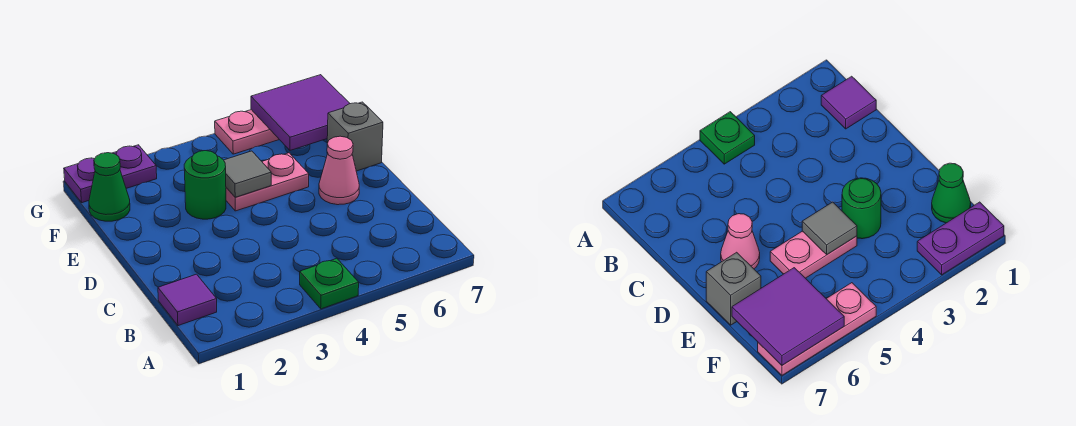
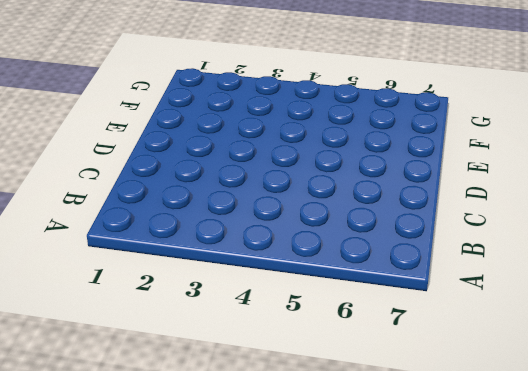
none -> green plate A4 level 1
none -> purple tile B1 level 1

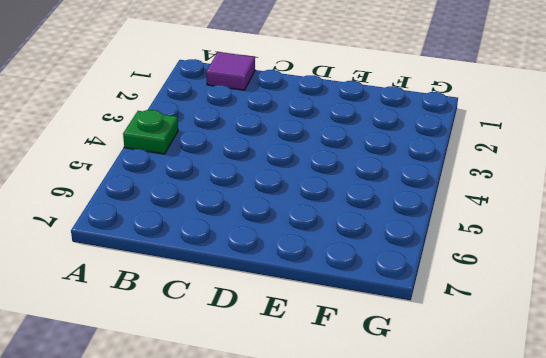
none -> pink cone D6 level 1
none -> green round brick E3 level 1

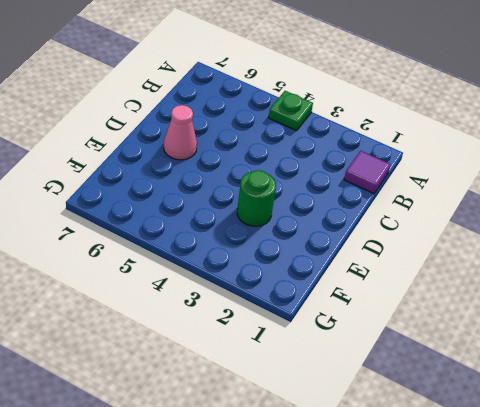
none -> pink plate E4:E5 level 1
none -> grey brick E7 level 1

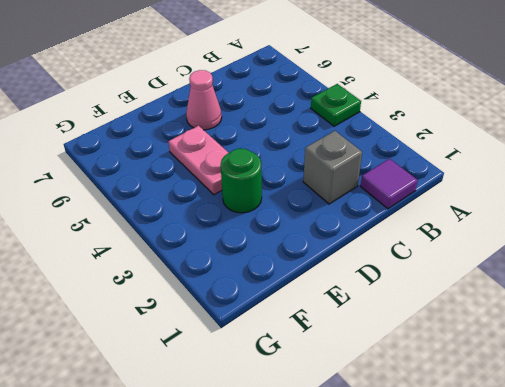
grey brick C2 level 1 -> grey brick E7 level 1
none -> green cone F1 level 1
none -> purple plate G1:G2 level 1

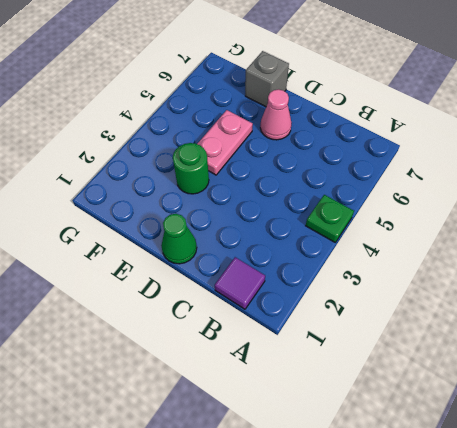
green cone D1 level 1 -> green cone F1 level 1
none -> purple plate G1:G2 level 1
none -> pink plate G5:G7 level 1

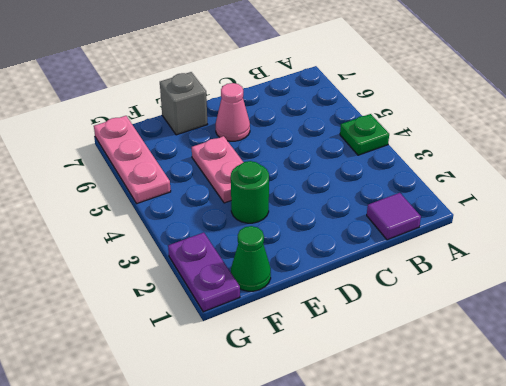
none -> grey tile E4 level 2
none -> purple tile F6:G7 level 2

